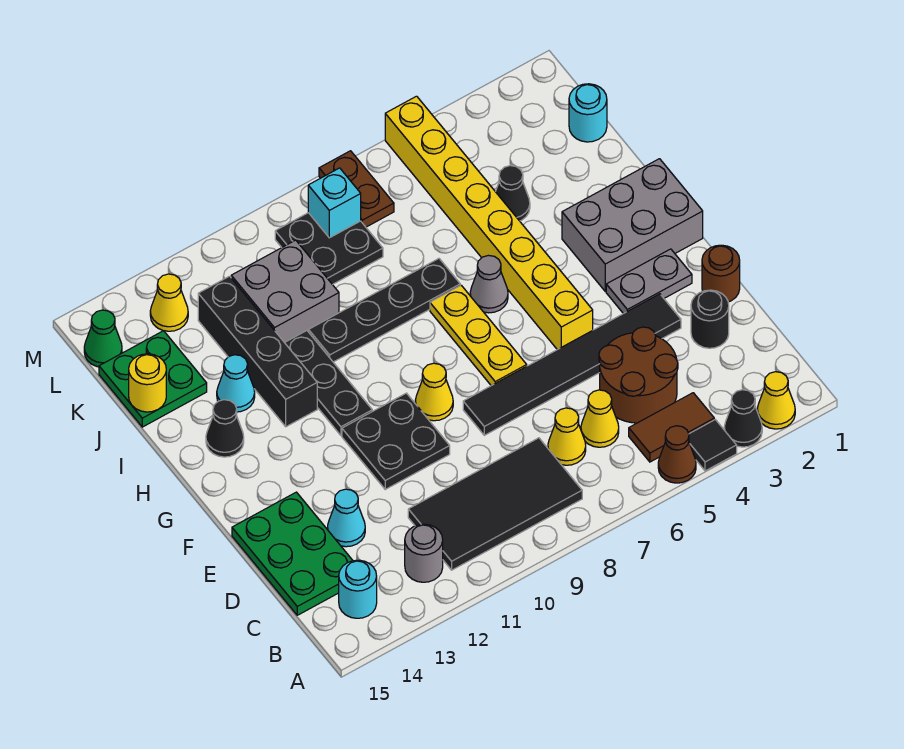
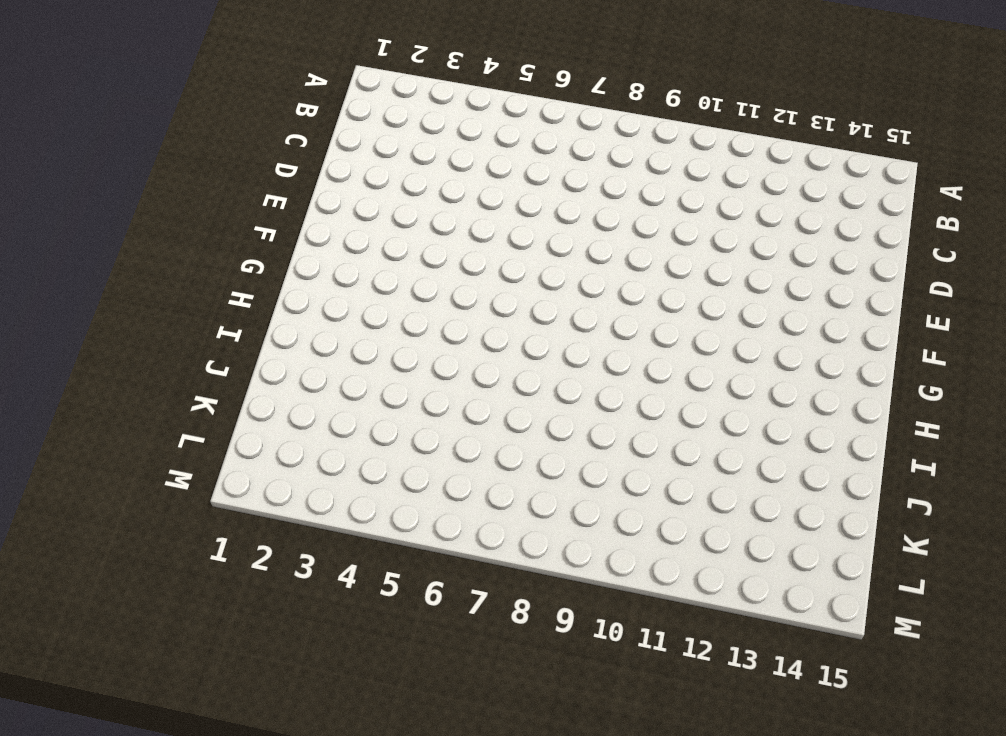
none -> yellow cone A2 level 1
none -> black cone A3 level 1
none -> black tile A4 level 1
none -> brown cone A5 level 1

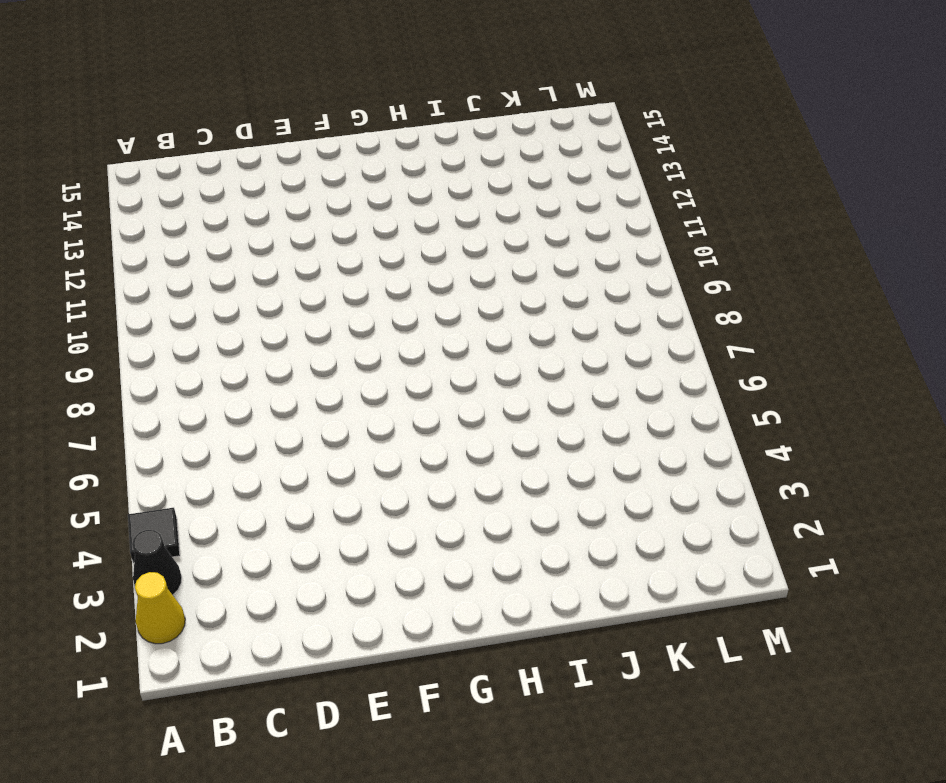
none -> brown cone A5 level 1
none -> brown tile B4:B5 level 1
none -> black tile B8:C11 level 1
none -> grey round brick B12 level 1

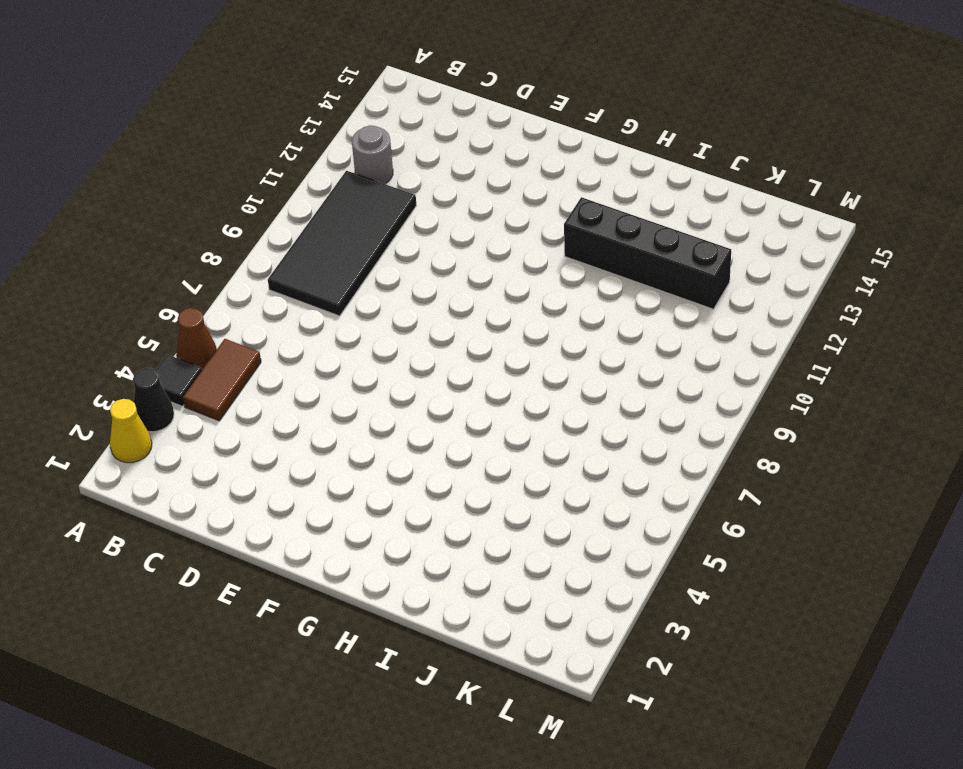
none -> cyan round brick B14 level 1
none -> brown round brick C4:D5 level 1
none -> yellow cone C6 level 1
none -> yellow cone C7 level 1

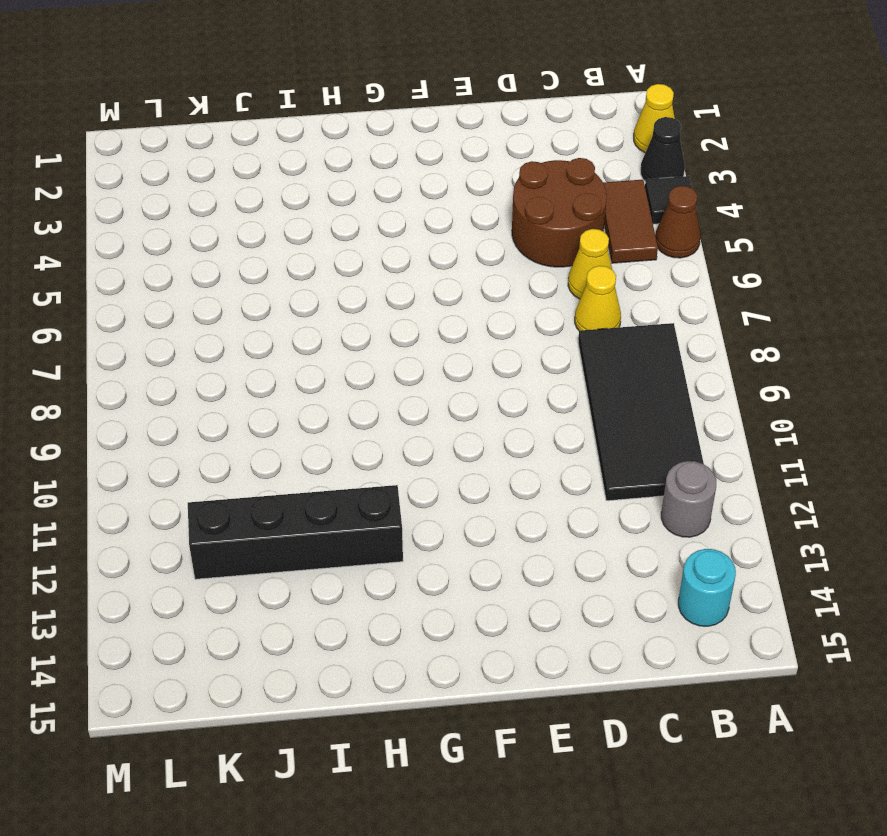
none -> green plate C14:E15 level 1
none -> black round brick D2 level 1
none -> cyan cone D13 level 1
none -> brown round brick E1 level 1

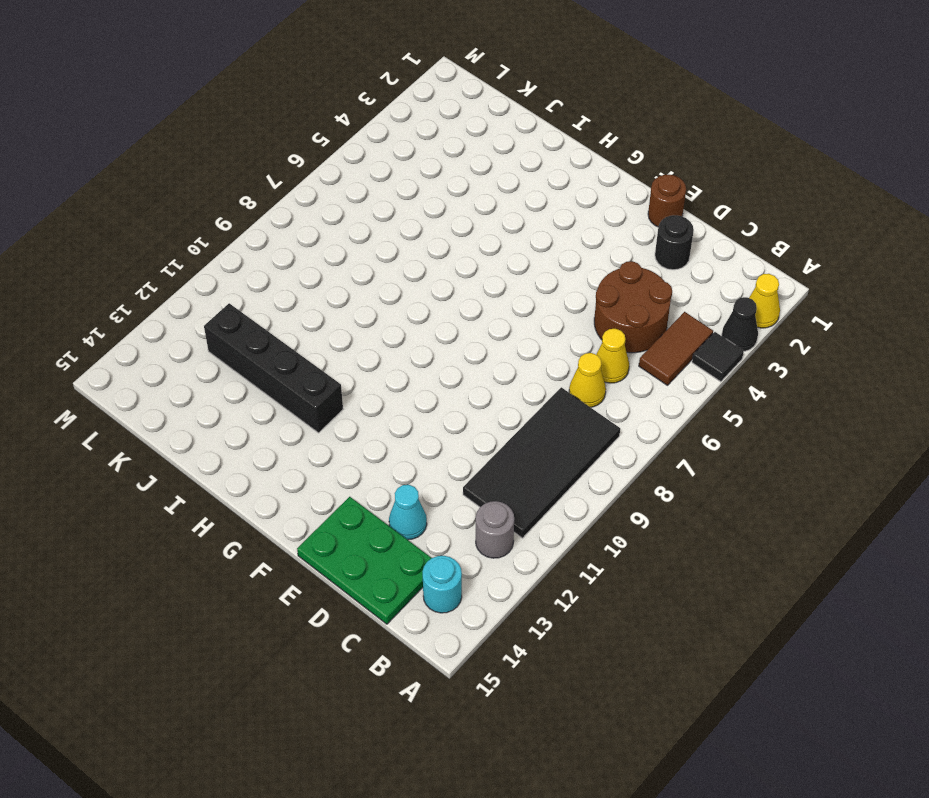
none -> brown cone A5 level 1
none -> black tile E3:E8 level 1
none -> black plate E10:F11 level 1
none -> grey plate F2:F3 level 1

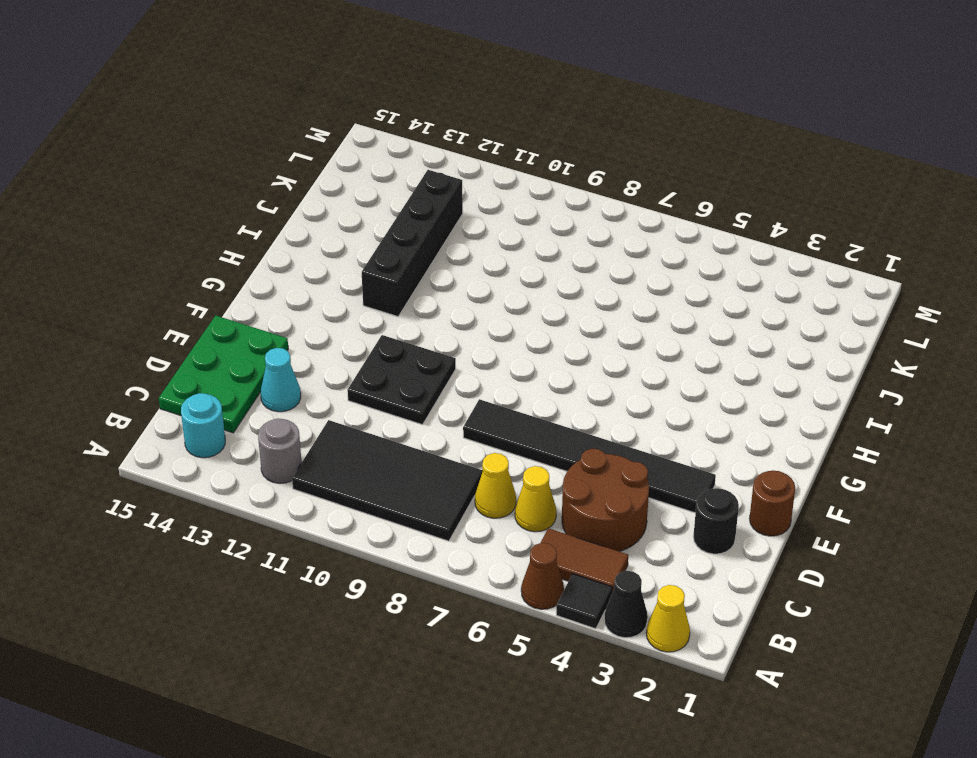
none -> grey plate F2:F3 level 1
none -> yellow brick F5:M5 level 1
none -> yellow plate F7:H7 level 1
none -> yellow cone F9 level 1

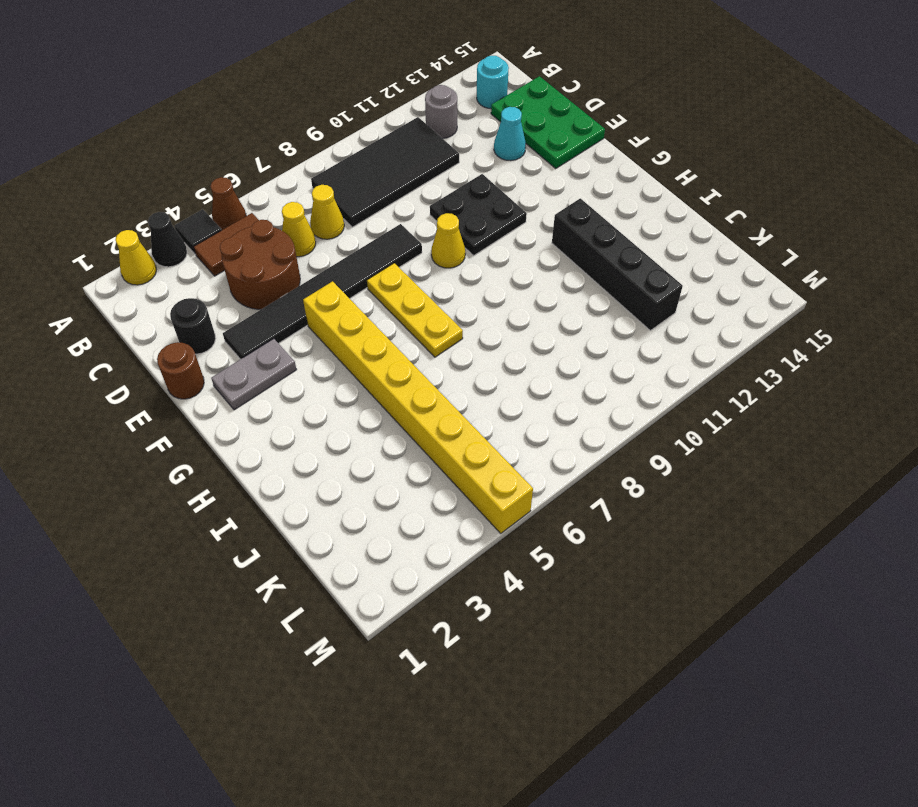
none -> grey brick G1:H3 level 1
none -> black plate G11:I11 level 1
none -> grey cone H6 level 1
none -> black cone H14 level 1

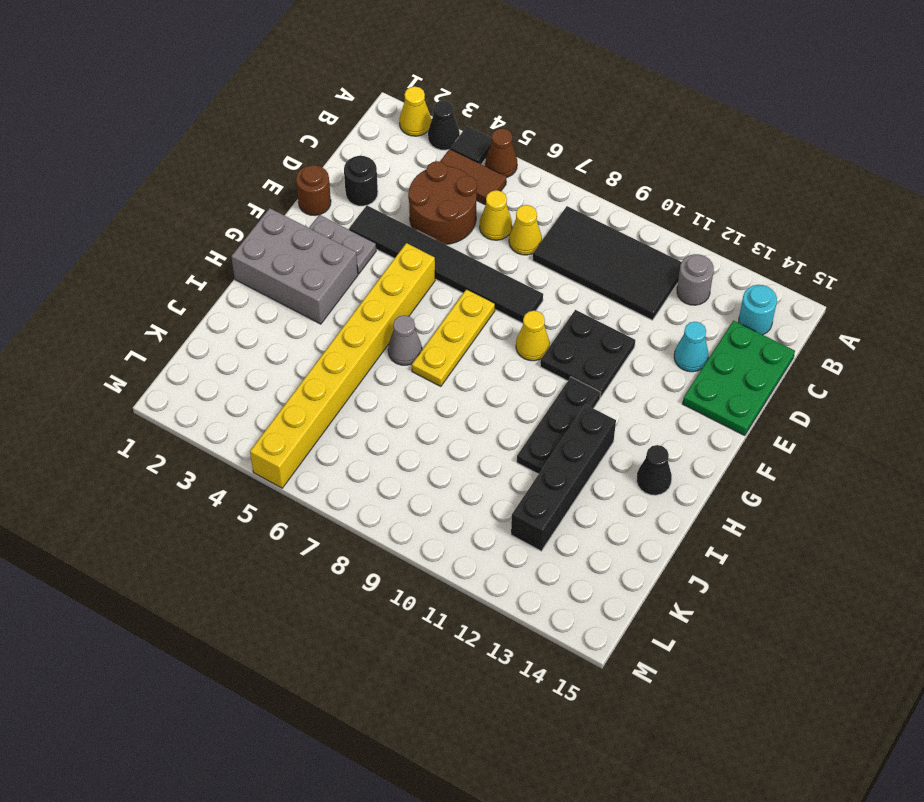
none -> black plate I7:I10 level 1
none -> cyan cone I13 level 1
none -> black cone J4 level 1
none -> grey brick J10:K11 level 1

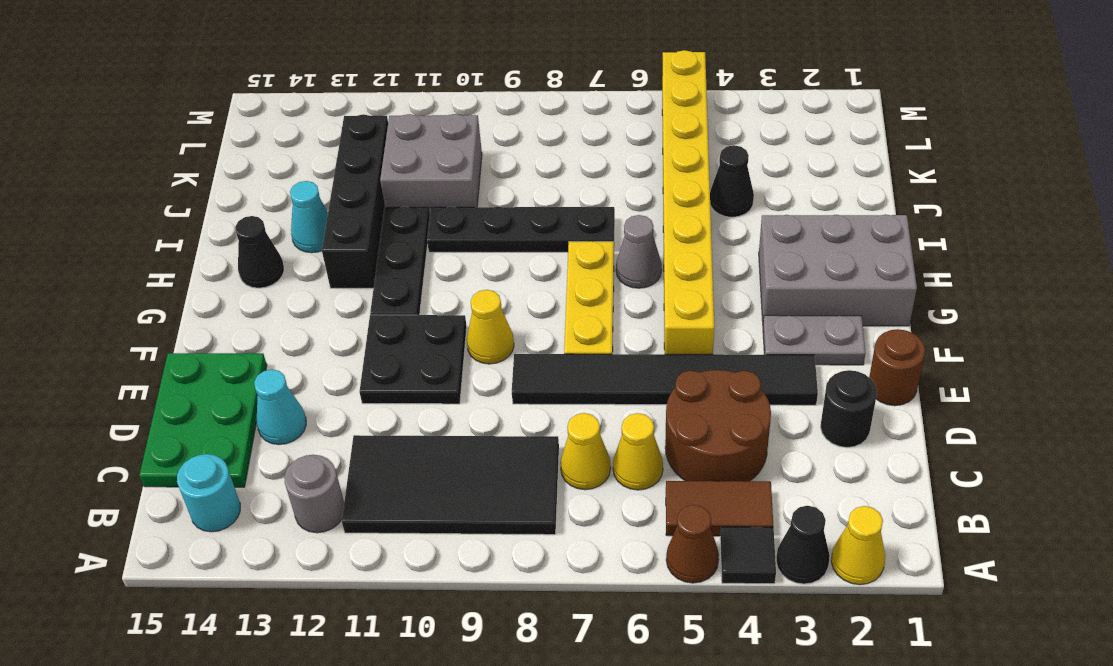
none -> green plate J14:K15 level 1
none -> cyan round brick K1 level 1
none -> black plate K8:L9 level 1
none -> brown plate L7:M7 level 1

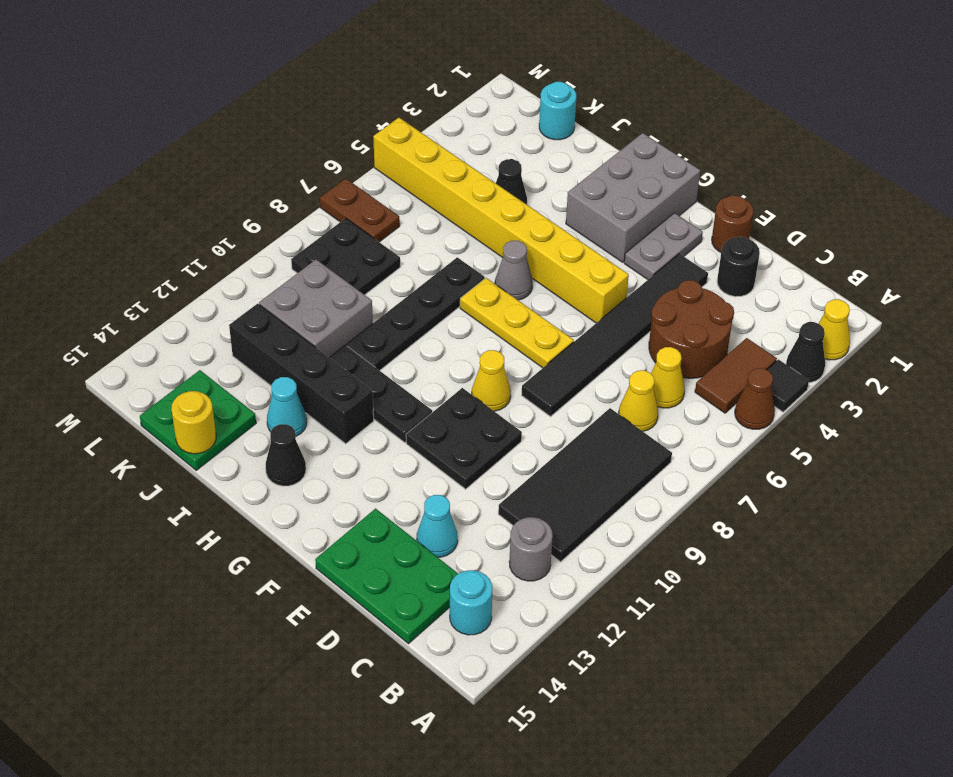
none -> yellow cone L13 level 1
none -> green cone L15 level 1
none -> cyan brick L8 level 2

